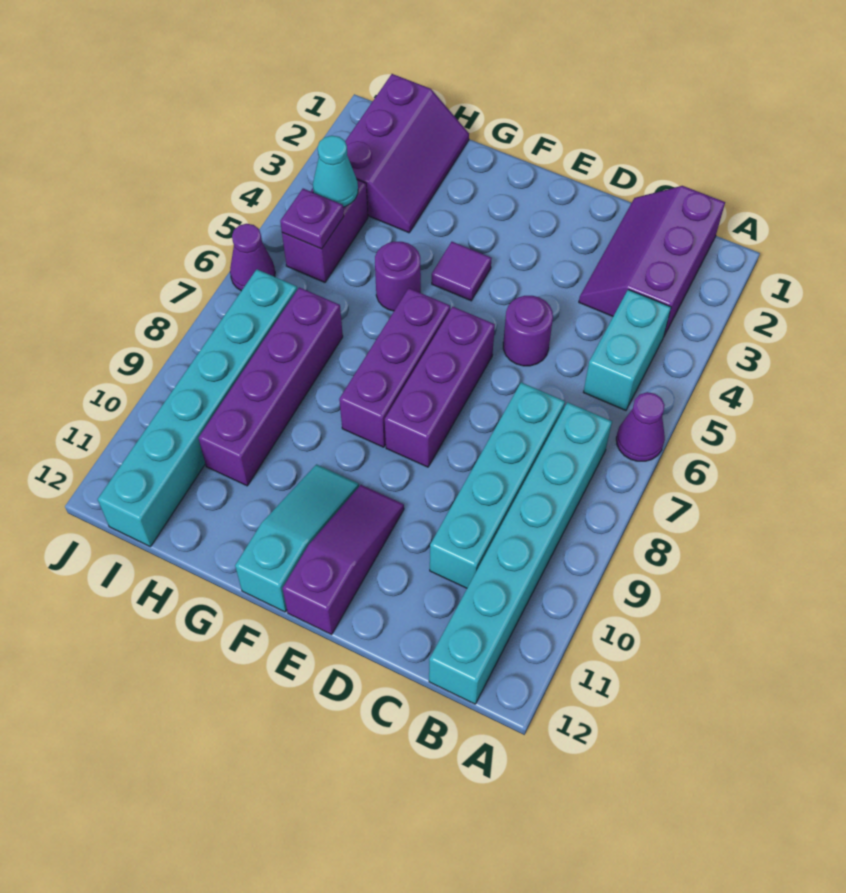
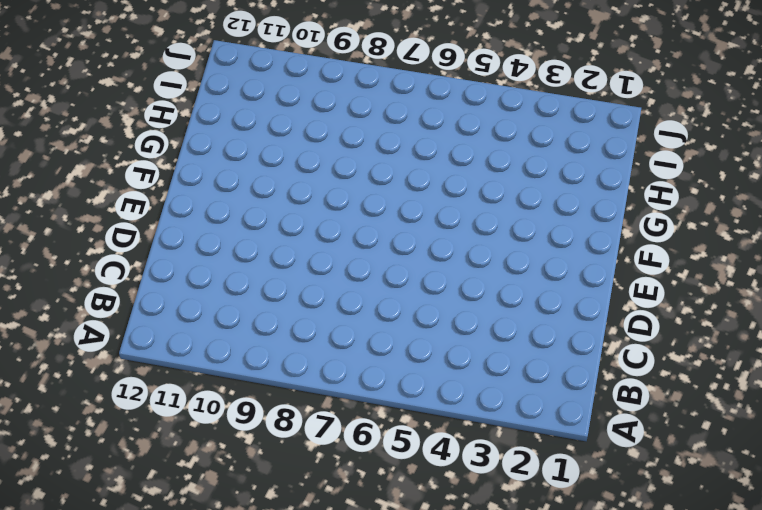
none -> purple cone A6 level 1
none -> purple slope B1:C3 level 1 top B
none -> cyan brick B4:B5 level 1

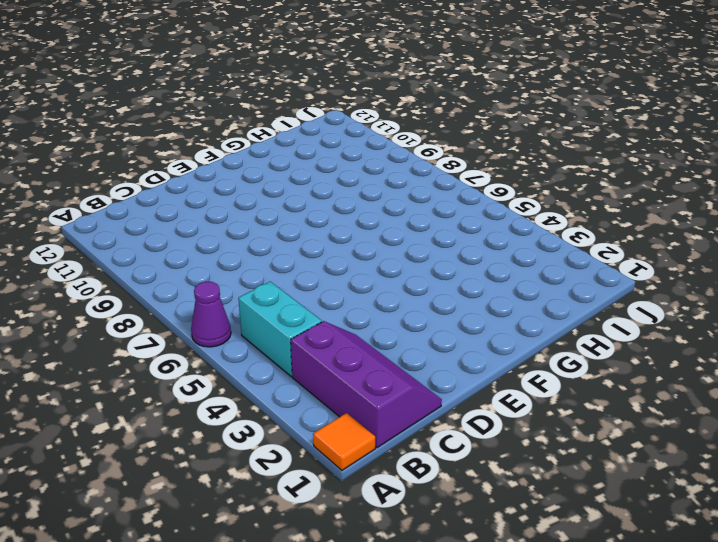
orange tile A1 level 1 -> none
none -> cyan brick B7:B12 level 1
none -> cyan brick C7:C10 level 1
none -> purple round brick D5 level 1

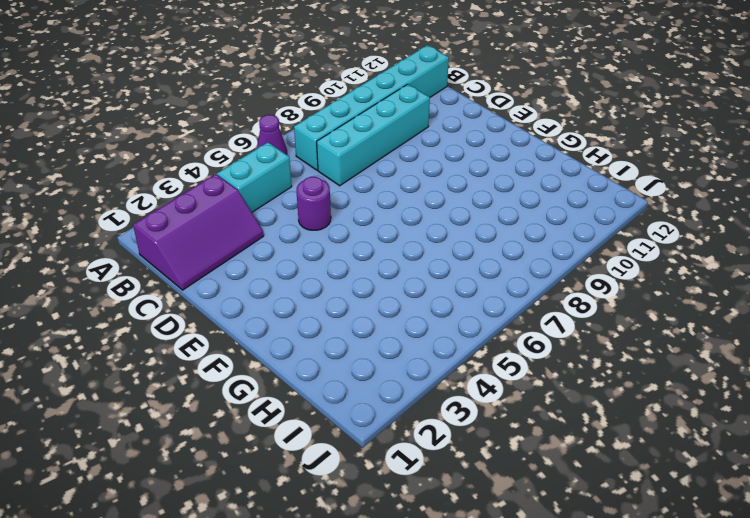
none -> purple brick E6:E8 level 1
none -> purple slope E10:E12 level 1 top 12
none -> purple tile F4 level 1

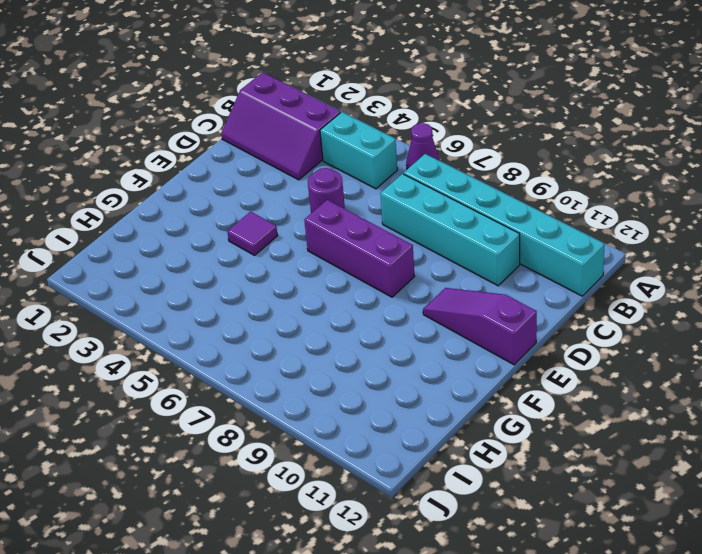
none -> purple brick F6:F8 level 1
none -> cyan slope F10:F12 level 1 top 12
none -> purple round brick G5 level 1

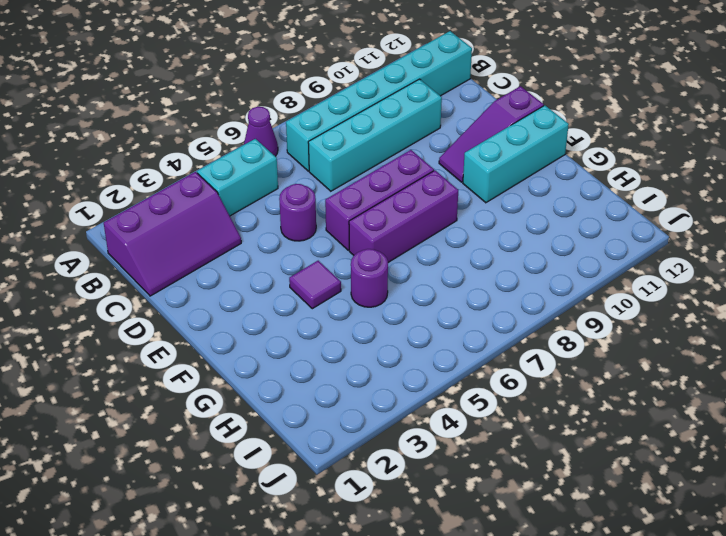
cyan brick F10:F12 level 1 -> cyan slope F10:F12 level 1 top 12
none -> purple slope H1:I3 level 1 top I
none -> purple brick H7:H10 level 1
none -> purple brick I4:I5 level 1

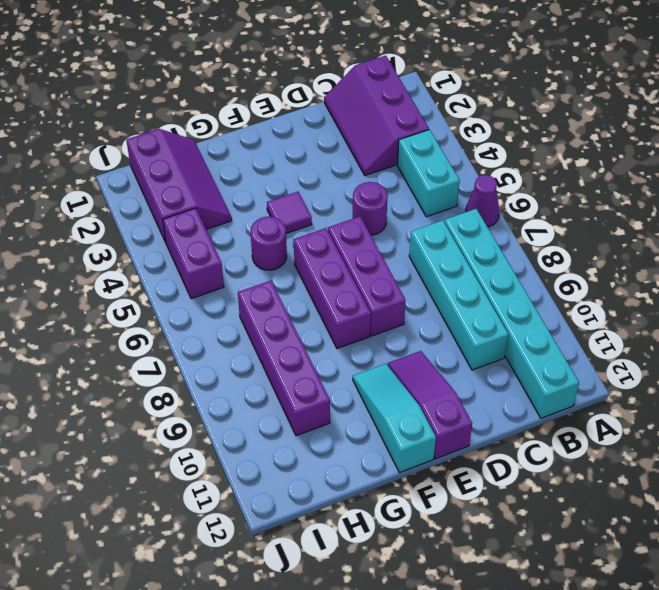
none -> cyan brick I7:I12 level 1
none -> purple cone J6 level 1
none -> cyan cone I4 level 2

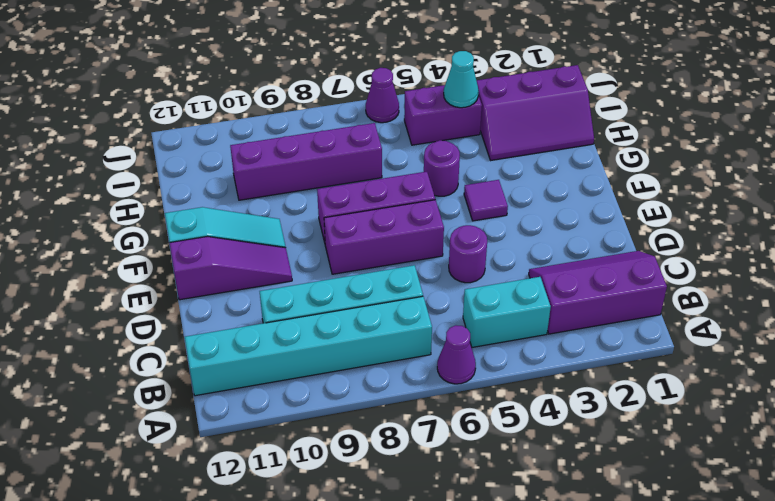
none -> cyan brick I7:I12 level 1
none -> purple plate I5 level 2

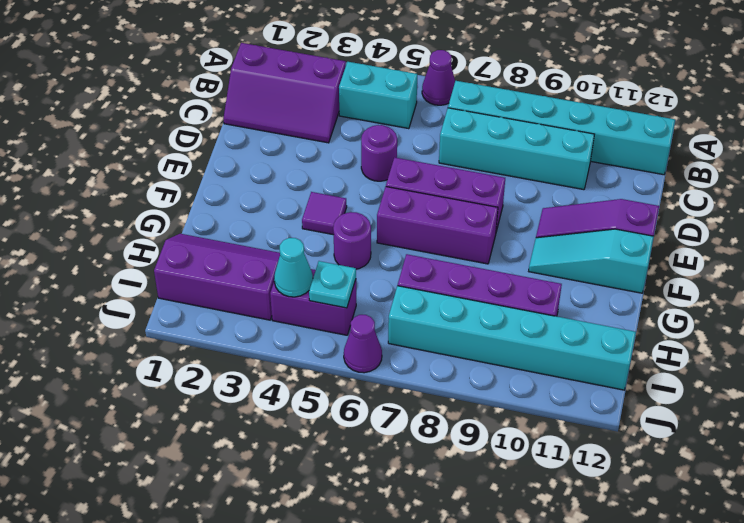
cyan plate I5 level 2 -> purple plate I5 level 2

